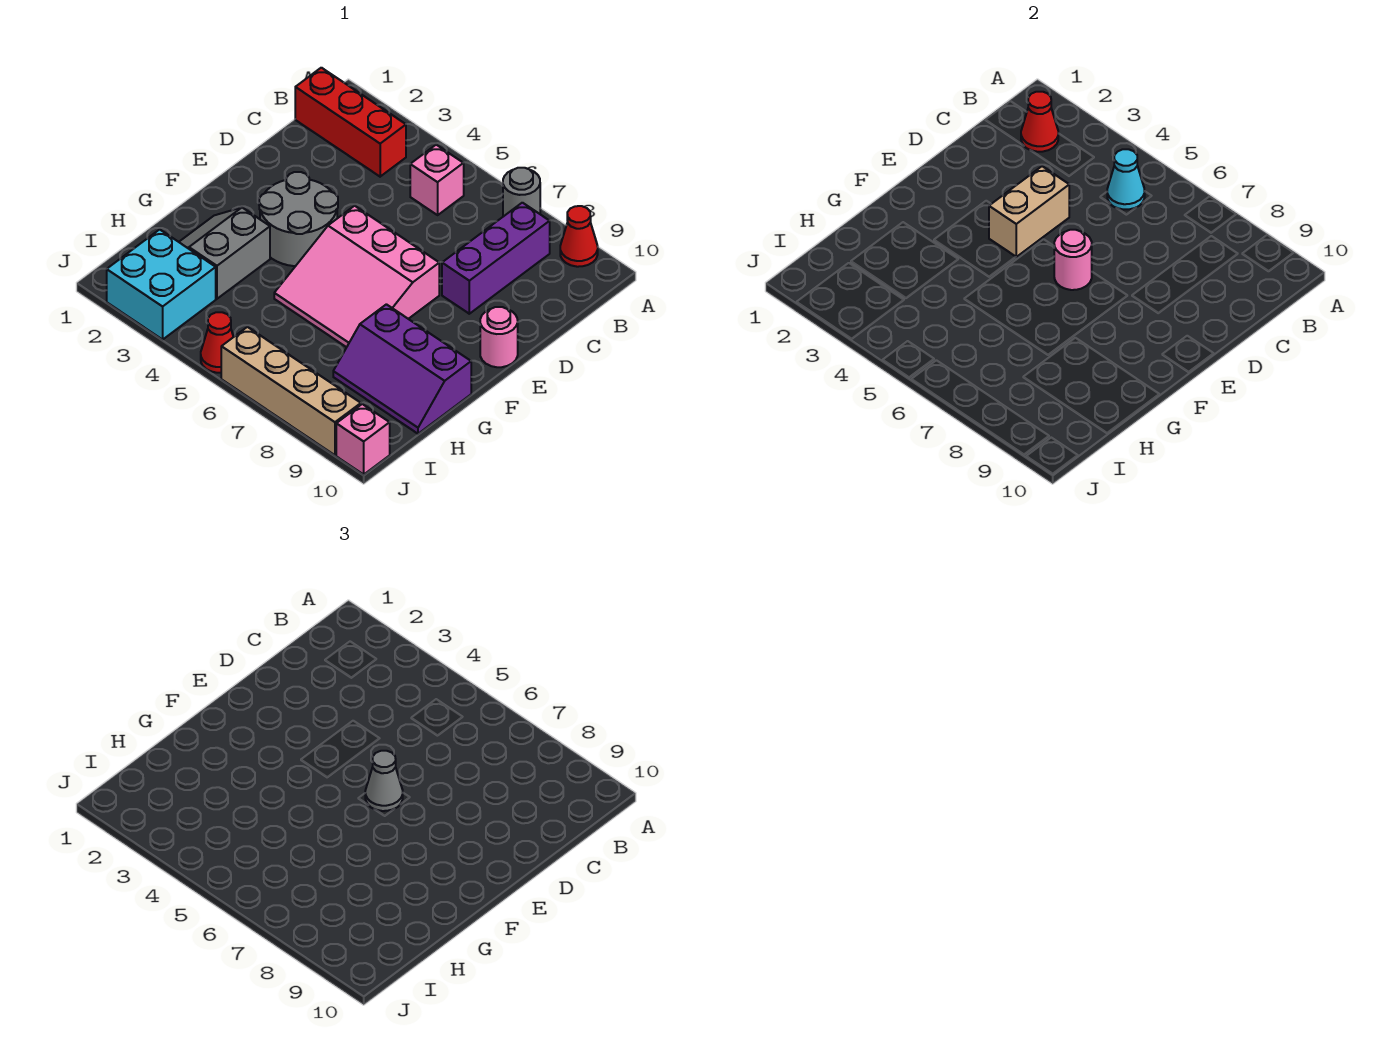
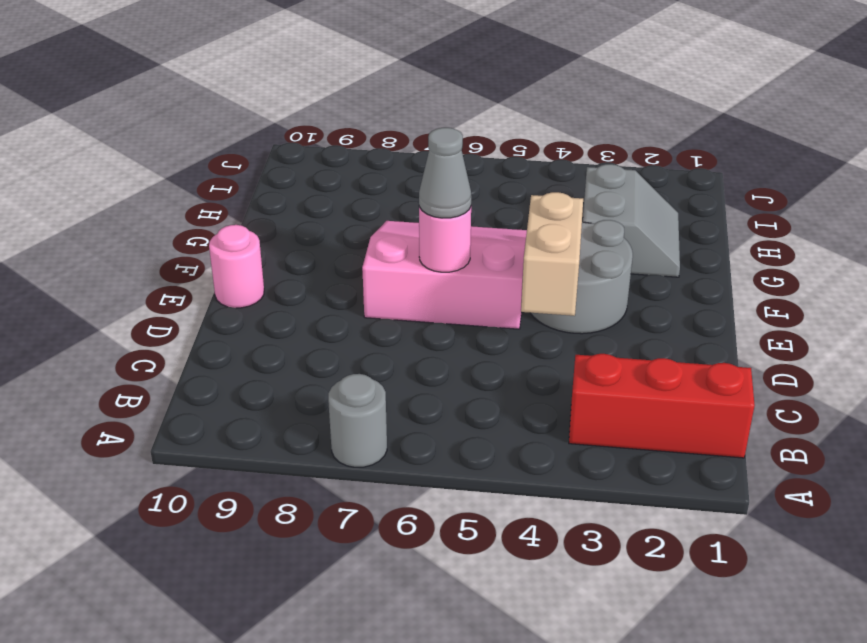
none -> red cone A9 level 1
none -> pink brick B5 level 1
none -> purple brick B8:D8 level 1

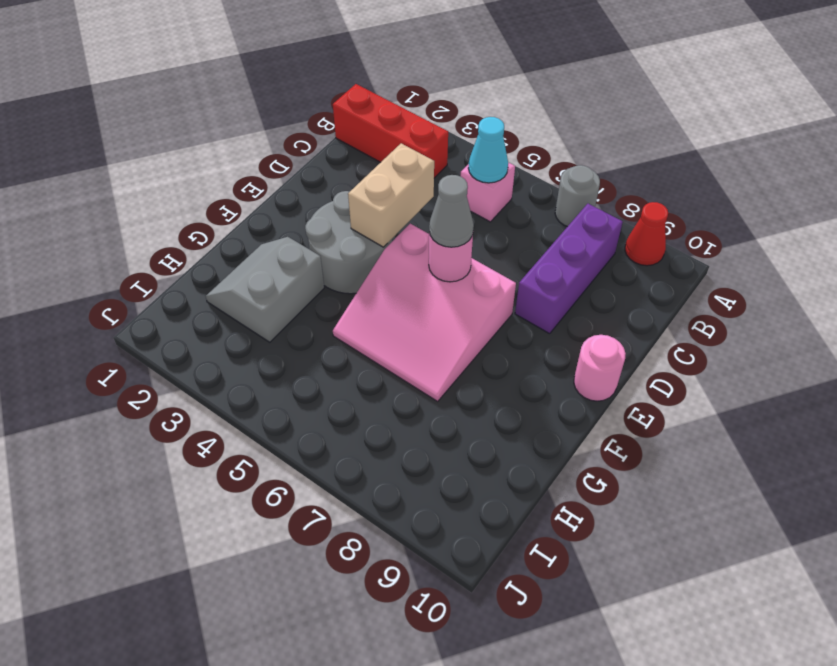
none -> purple slope G8:H10 level 1 top G
none -> cyan brick I2:J3 level 1
none -> red cone J5 level 1

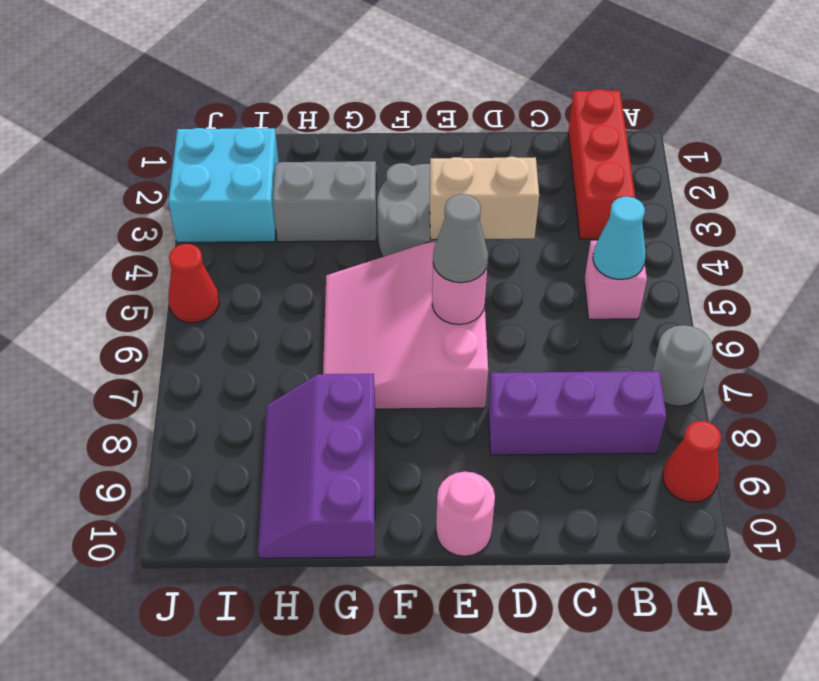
none -> tan brick J6:J9 level 1
none -> pink brick J10 level 1
none -> red cone B2 level 2

